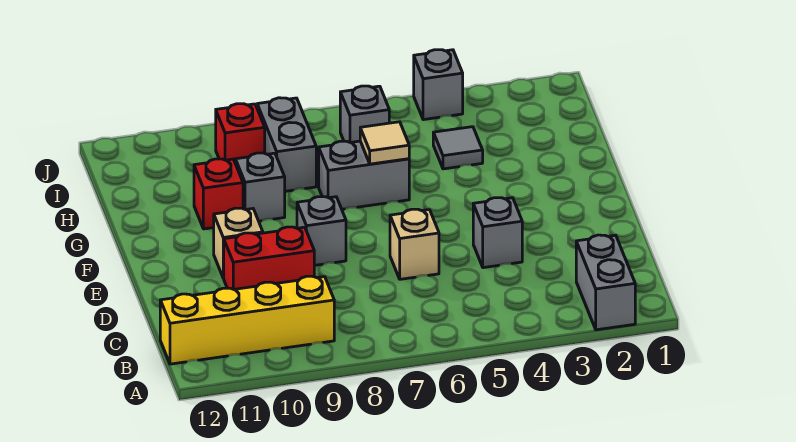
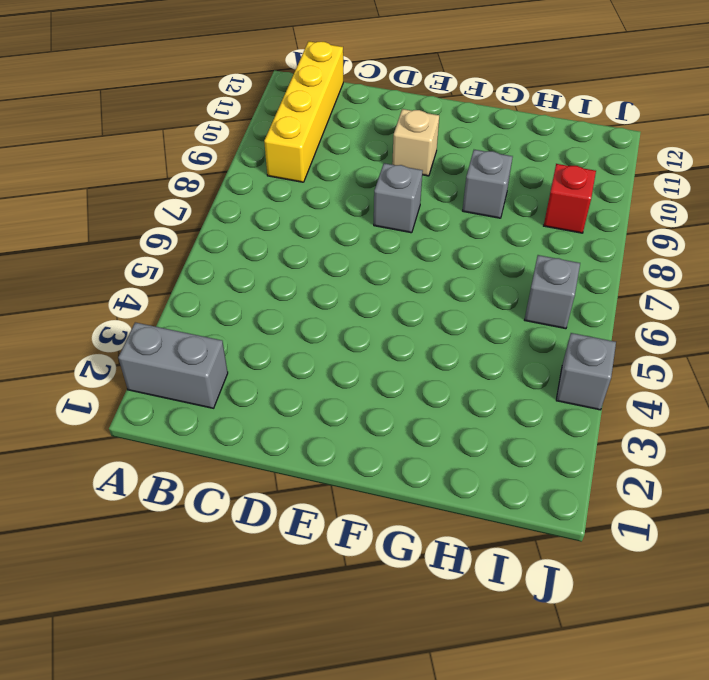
none -> grey brick D4 level 1
none -> tan brick D6 level 1
none -> red brick D9:D10 level 1

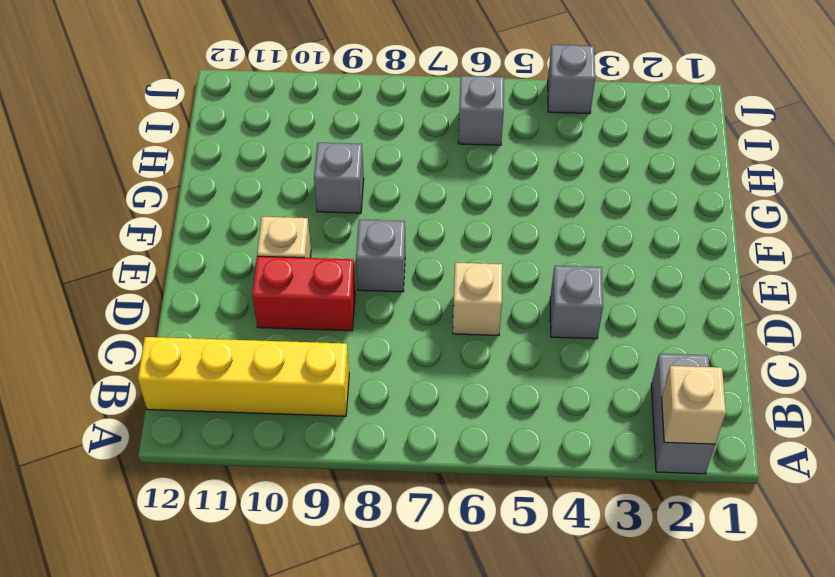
tan brick A2 level 2 -> none
none -> grey brick G6:G7 level 1
none -> red brick G10 level 1
none -> grey tile H4 level 1

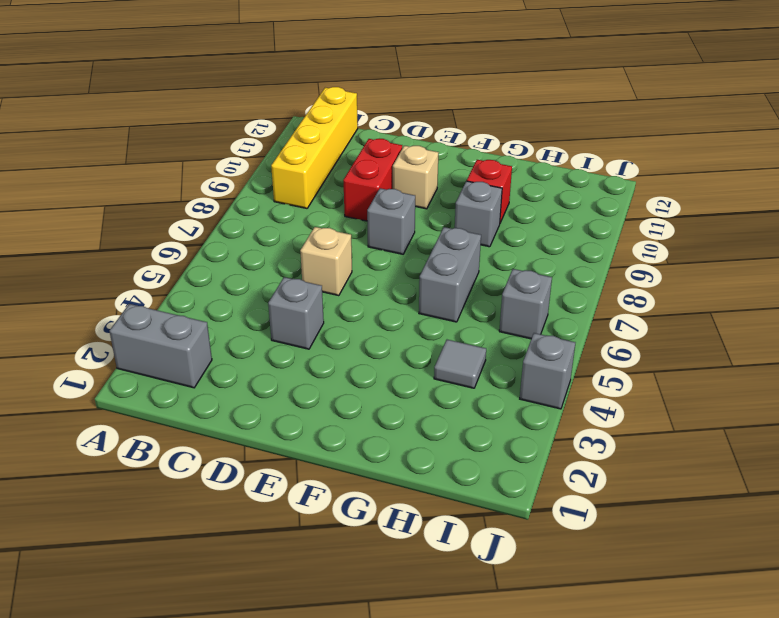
none -> grey brick H8:I8 level 1
none -> red brick I9 level 1
none -> tan tile G6 level 2

